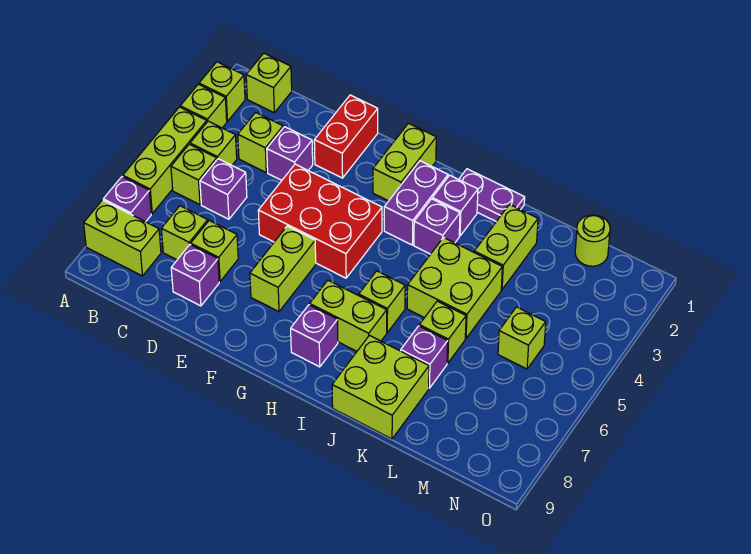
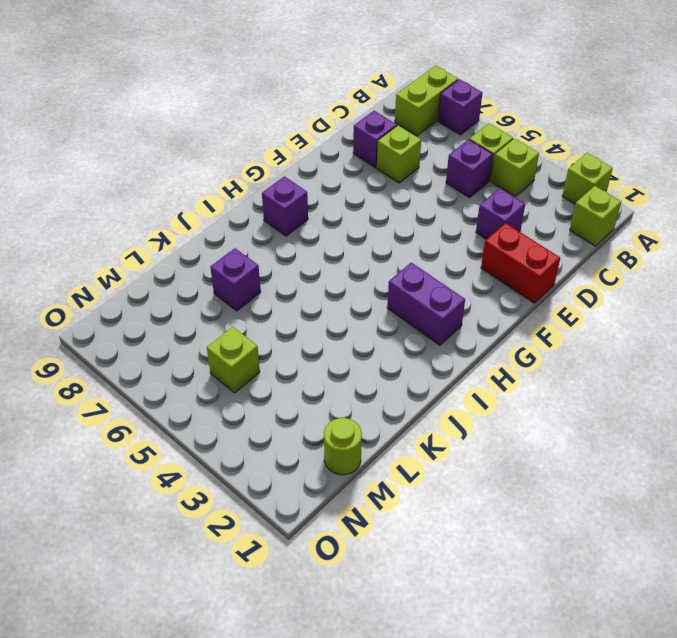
none -> lime brick A3 level 1
none -> lime brick A4:A6 level 1
none -> lime brick C3 level 1
none -> lime brick C7 level 1

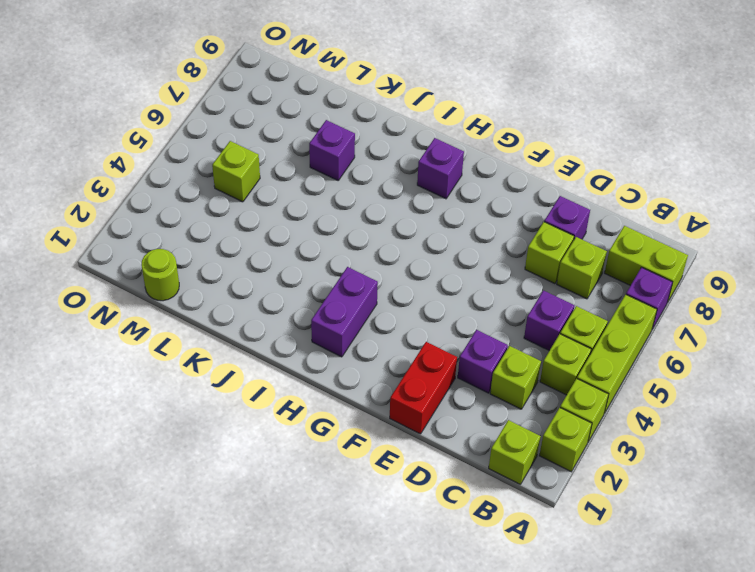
none -> red brick E4:G5 level 1
none -> lime brick F6:F7 level 1
none -> lime brick G1:G2 level 1
none -> lime brick H7:I7 level 1

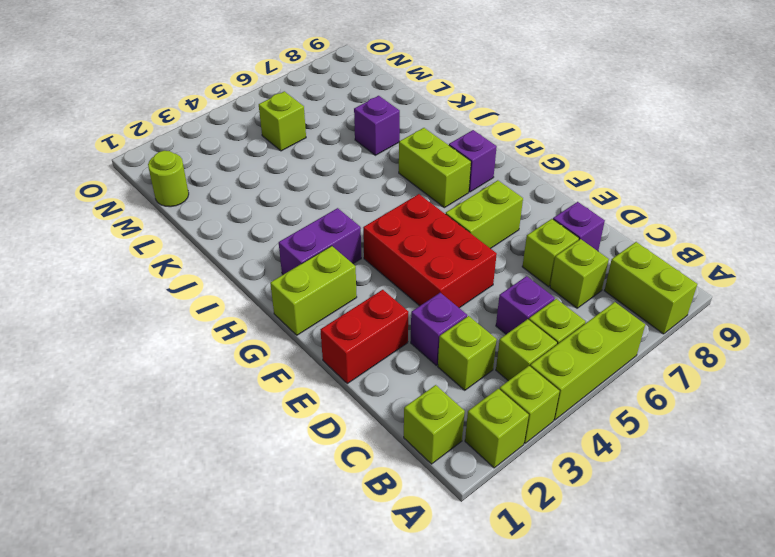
none -> purple brick A7 level 1
none -> purple plate I1:J1 level 1
none -> purple brick I2 level 1
none -> purple brick I3 level 1

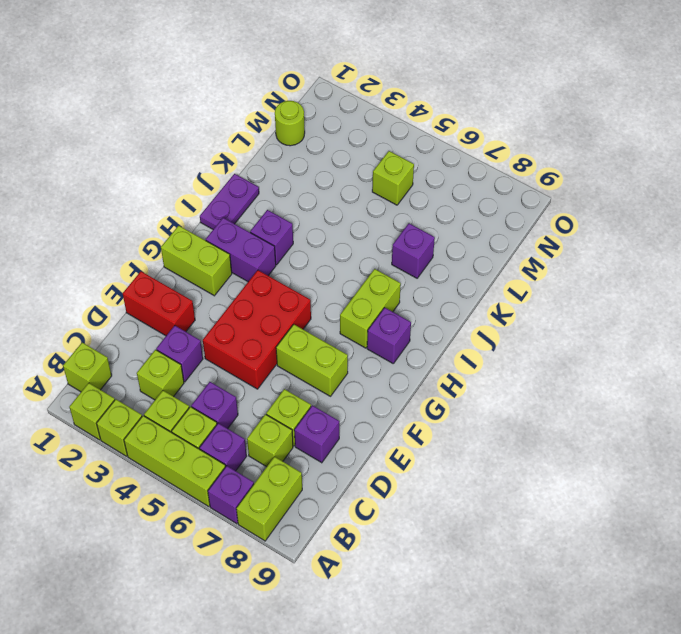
purple brick B6 level 1 -> purple brick I2 level 1
none -> lime brick I6 level 1
none -> lime brick J4:K5 level 1
none -> lime brick J8:K9 level 1
none -> lime brick K2:K3 level 1

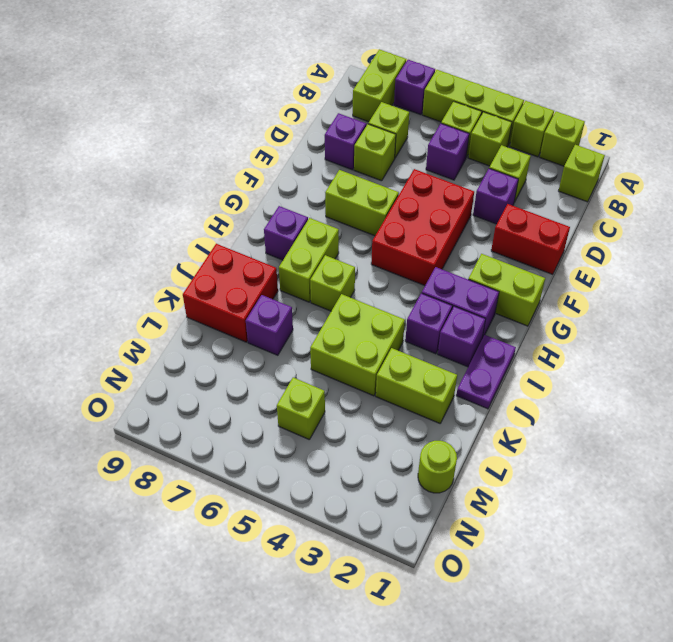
red brick J8:K9 level 1 -> lime brick J8:K9 level 1
none -> lime brick K6 level 1

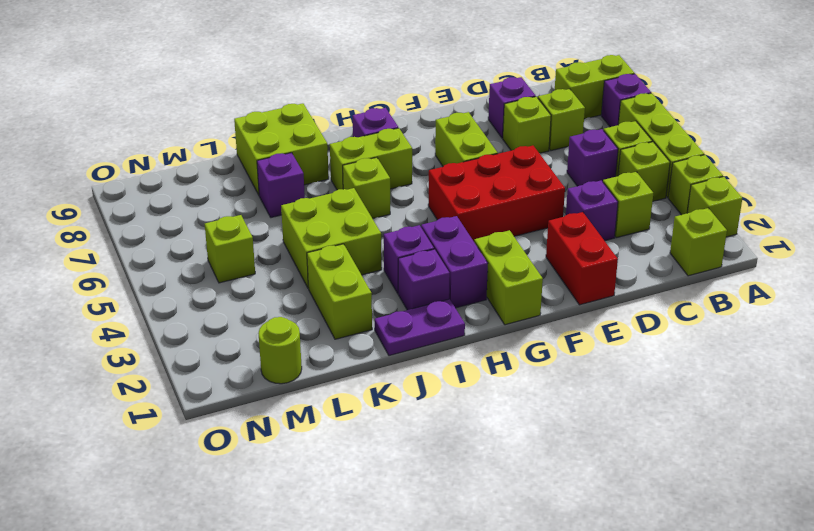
none -> lime brick K6 level 1

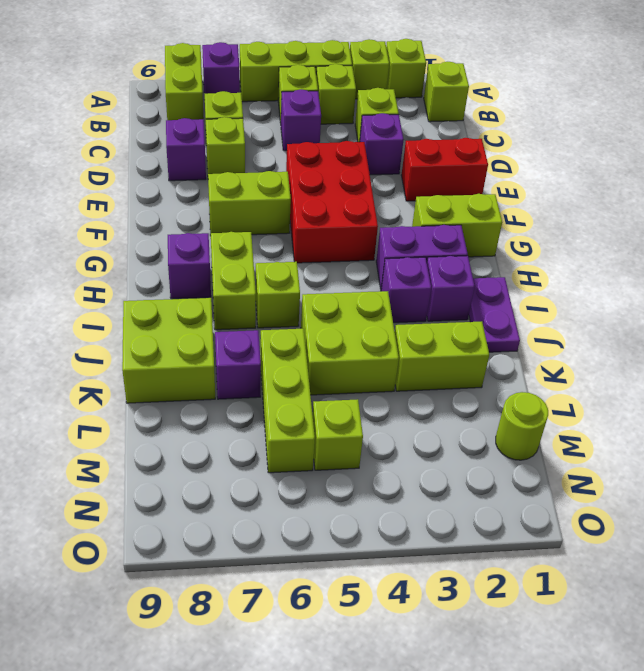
lime brick K6:M6 level 1 -> lime brick K6 level 1

